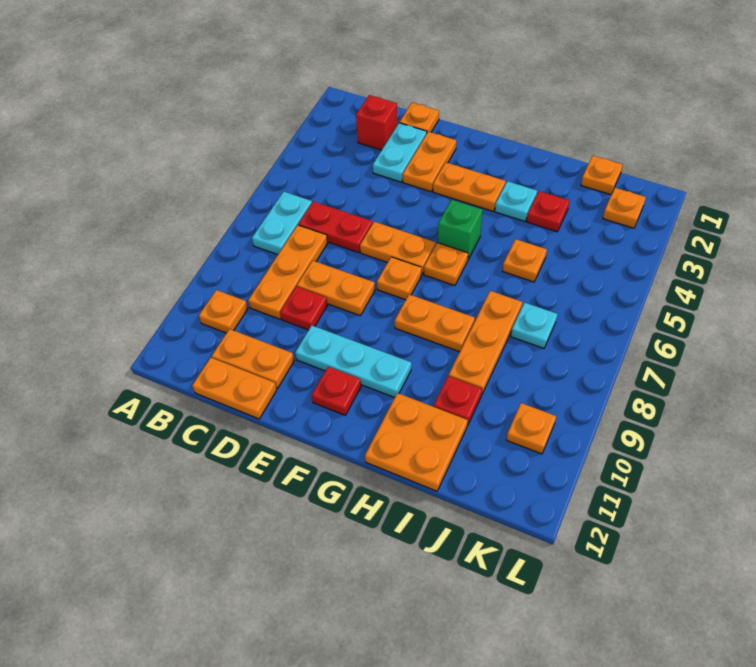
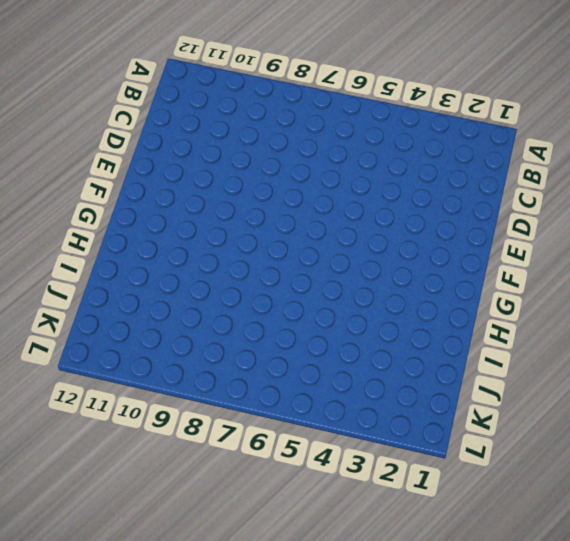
none -> cyan plate B6:B7 level 1
none -> orange plate B10 level 1
none -> red brick C2 level 1
none -> red plate C6:D6 level 1

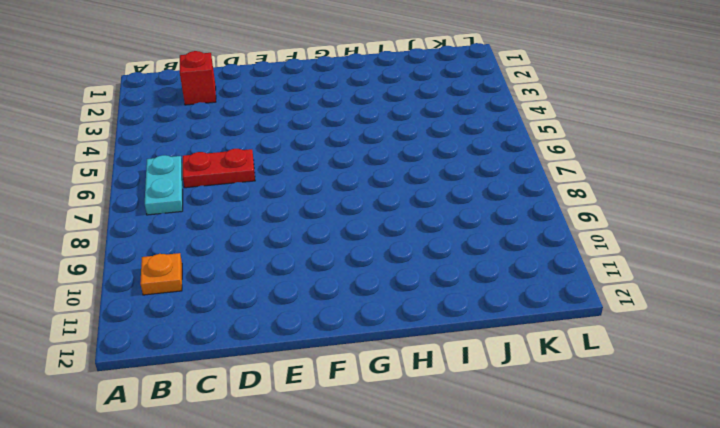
none -> orange plate C7:C9 level 1
none -> orange plate C11:D11 level 1
none -> orange plate C12:D12 level 1
none -> orange plate D1 level 1

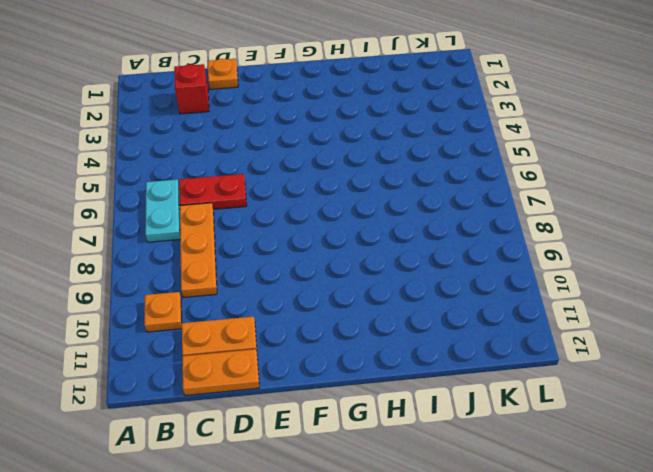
none -> cyan plate D2:D3 level 1
none -> orange plate D8:E8 level 1
none -> red plate D9 level 1
none -> orange plate E2:E3 level 1

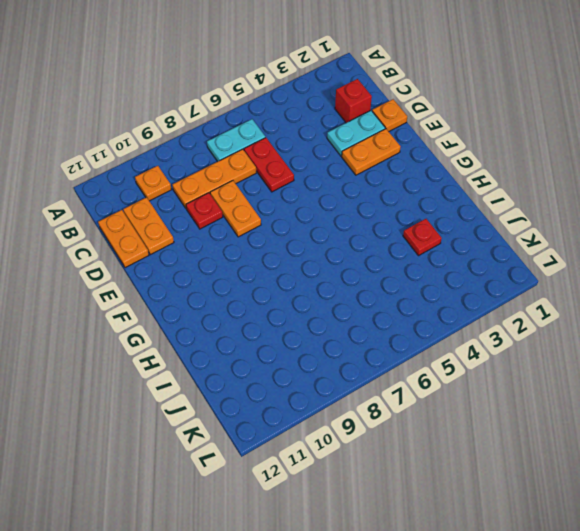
none -> orange plate E6:F6 level 1
none -> cyan plate E10:G10 level 1
none -> orange plate F3:G3 level 1
none -> orange plate F7 level 1

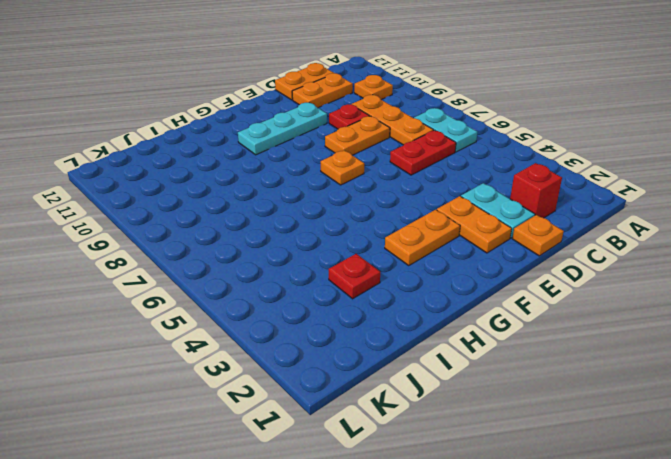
none -> orange plate E6:F6 level 1
none -> red plate F11 level 1
none -> green brick G5 level 1
none -> orange plate G6 level 1

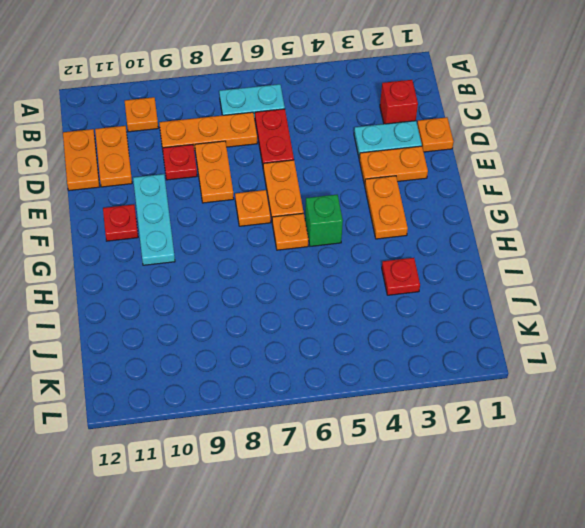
none -> orange plate G8:H8 level 1
none -> cyan plate H3 level 1
none -> orange plate H11:I12 level 1
none -> orange plate I5 level 1

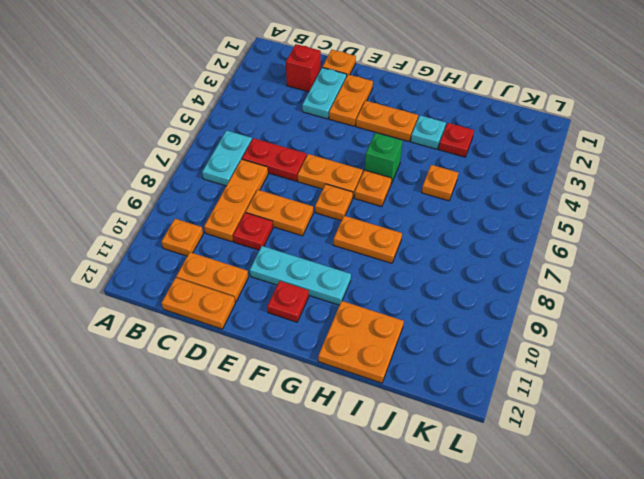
none -> orange plate I7:I9 level 1
none -> red plate I10 level 1
none -> orange plate J1 level 1
none -> cyan plate J7 level 1

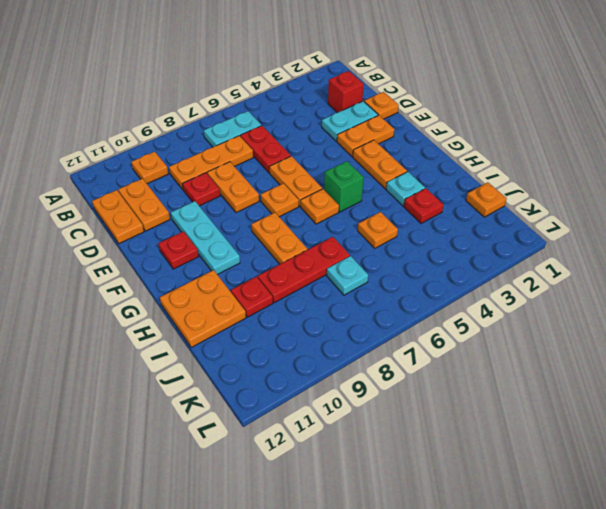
red plate I7:I9 level 1 -> orange plate I7:I9 level 1
none -> orange plate K2 level 1
none -> orange plate K10 level 1

